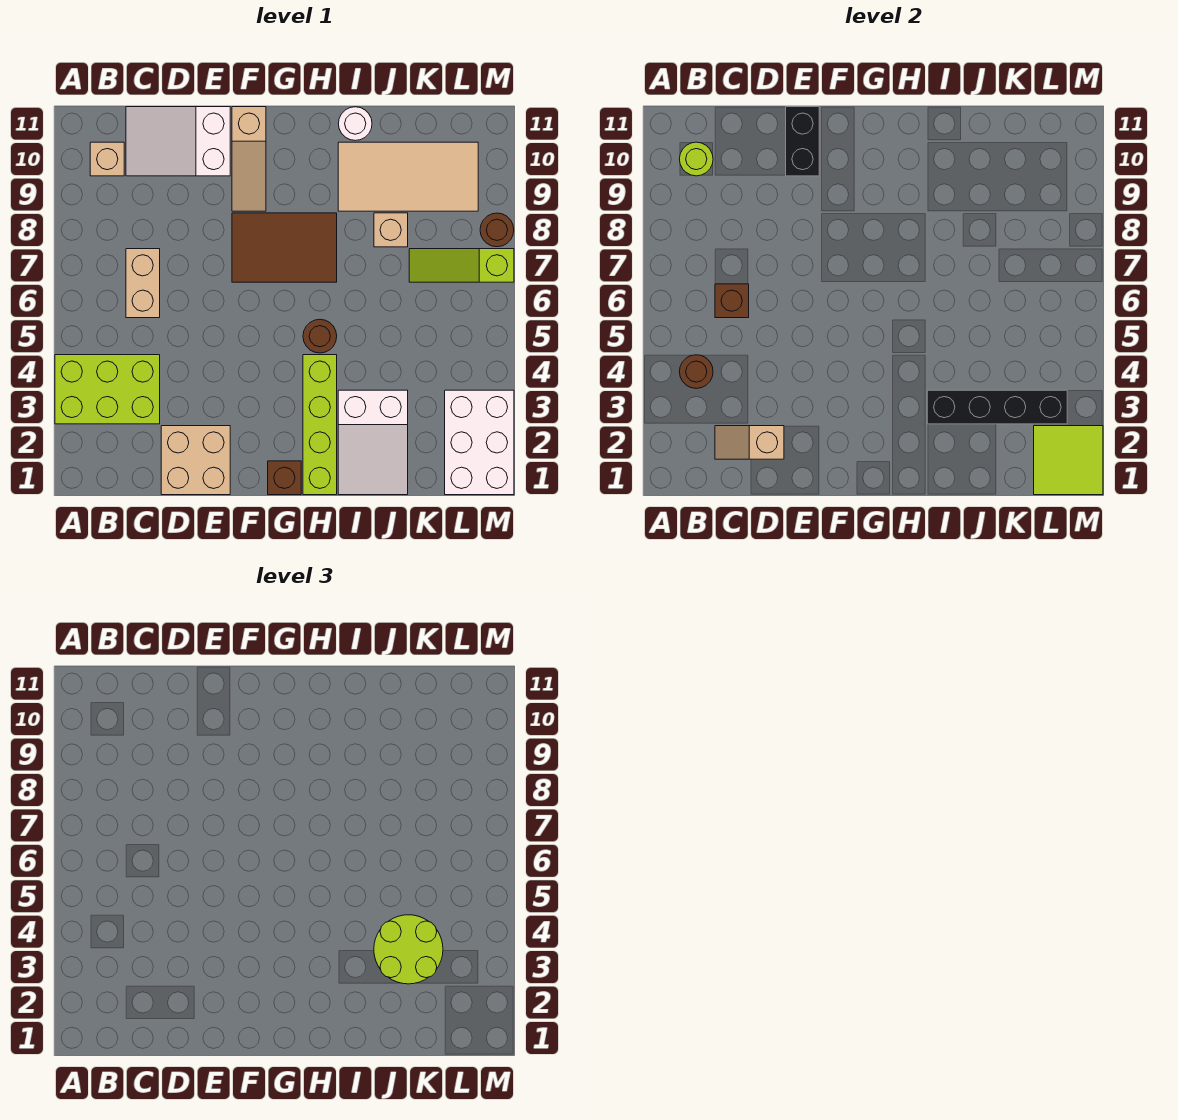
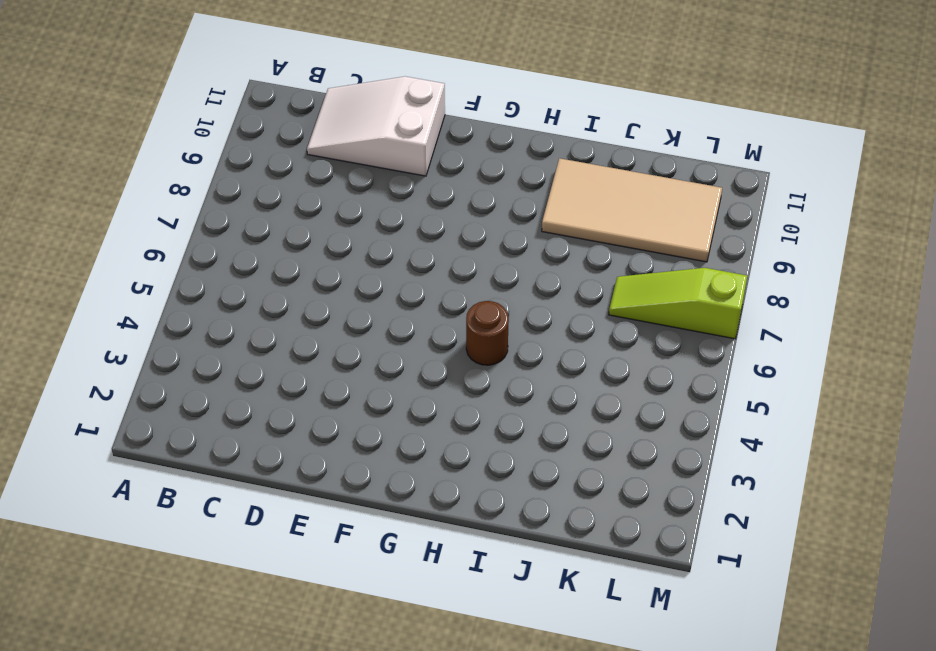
none -> lime brick A3:C4 level 1
none -> tan brick B10 level 1
none -> tan brick C6:C7 level 1

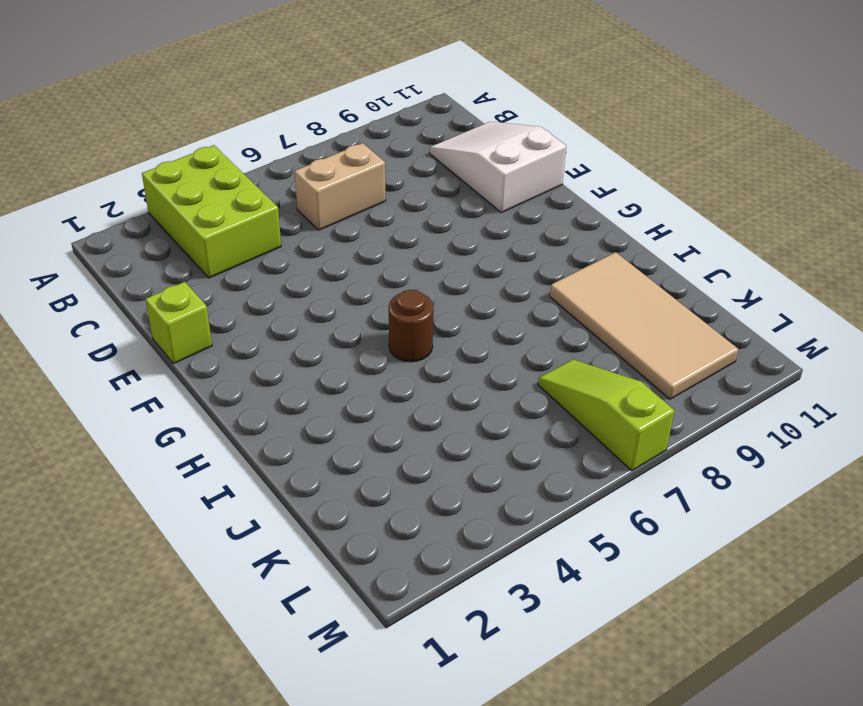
lime brick E1 level 1 -> tan brick D1:E2 level 1
none -> tan brick B10 level 1
none -> brown tile F7:H8 level 1
none -> tan slope F9:F11 level 1 top 11

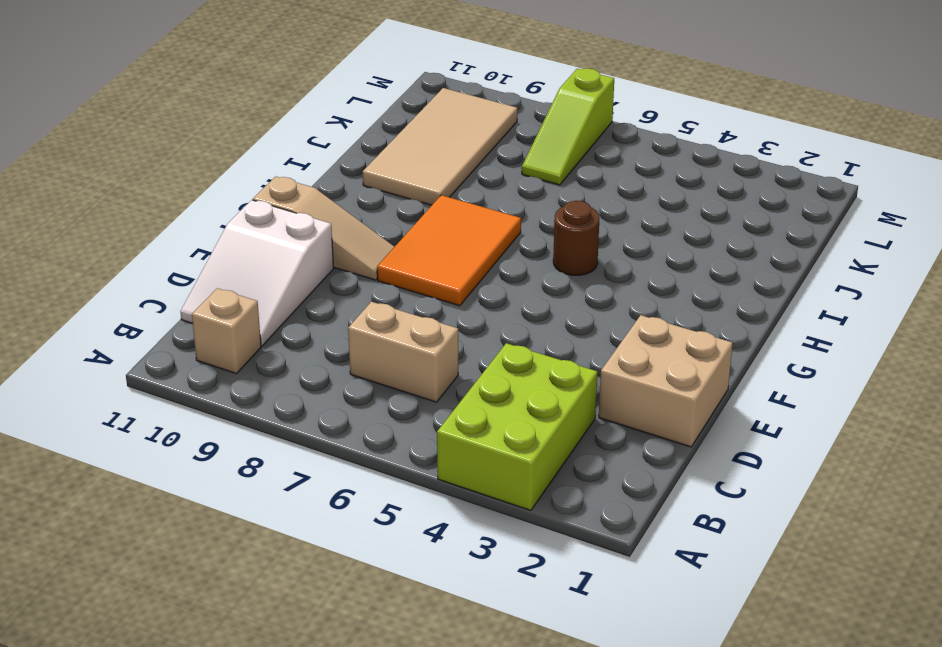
orange tile F7:H8 level 1 -> brown tile F7:H8 level 1
none -> brown brick G1 level 1
none -> lime brick H1:H4 level 1
none -> white slope I1:J3 level 1 top 3

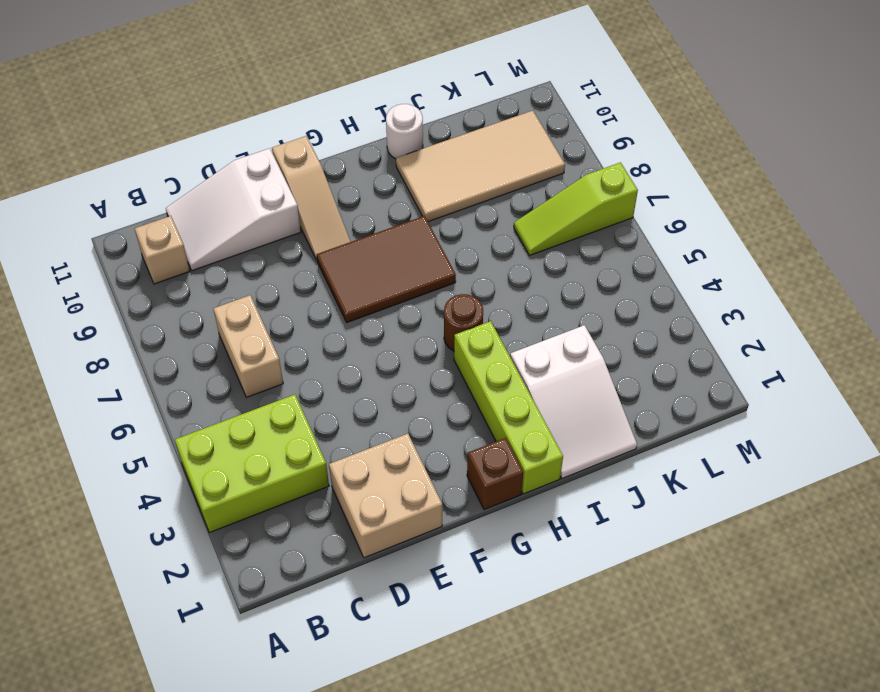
none -> tan brick J8 level 1
none -> white brick L1:M3 level 1
none -> brown round brick M8 level 1

